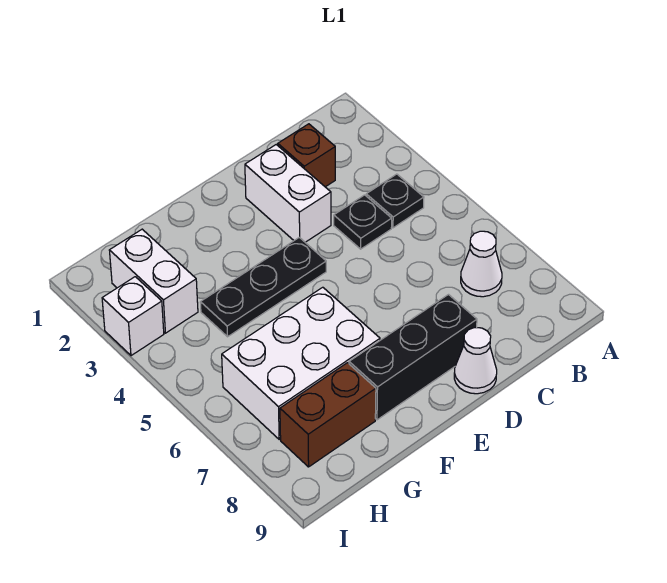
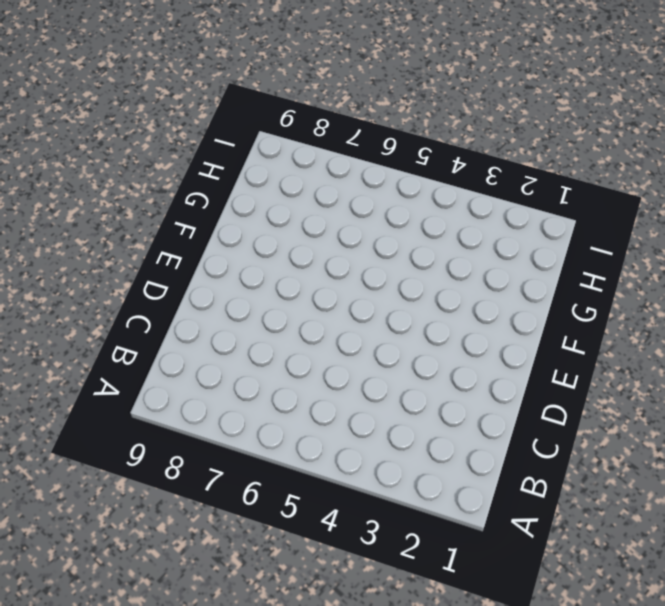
none -> black plate B4 level 1
none -> white cone B7 level 1
none -> brown brick C2 level 1

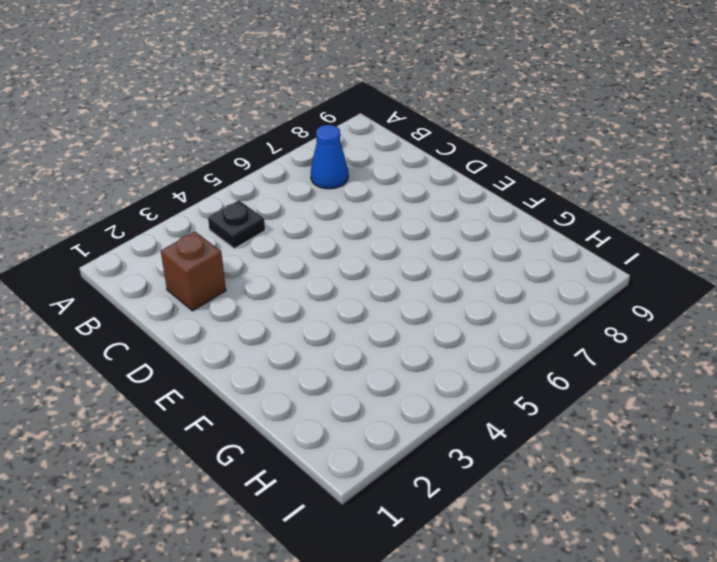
blue cone B7 level 1 -> white cone B7 level 1
none -> black plate C4 level 1
none -> white brick D2:D3 level 1
none -> black brick D8:F8 level 1

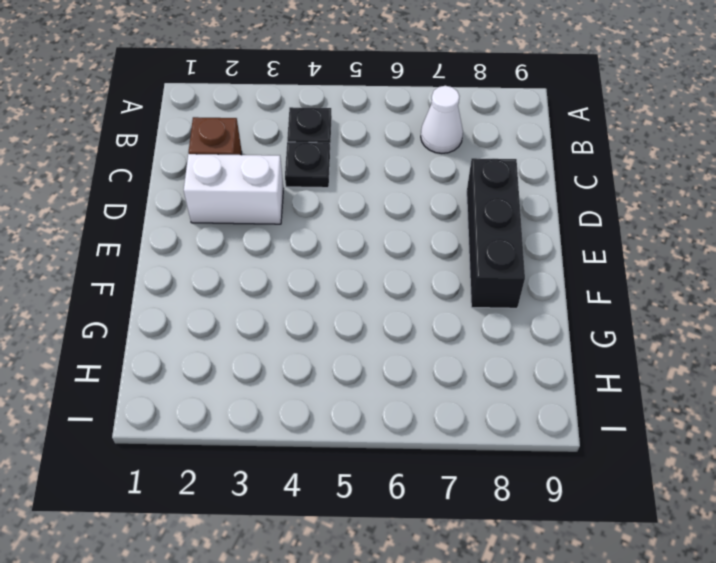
none -> white cone D9 level 1
none -> black plate E4:G4 level 1
none -> white brick F6:H7 level 1

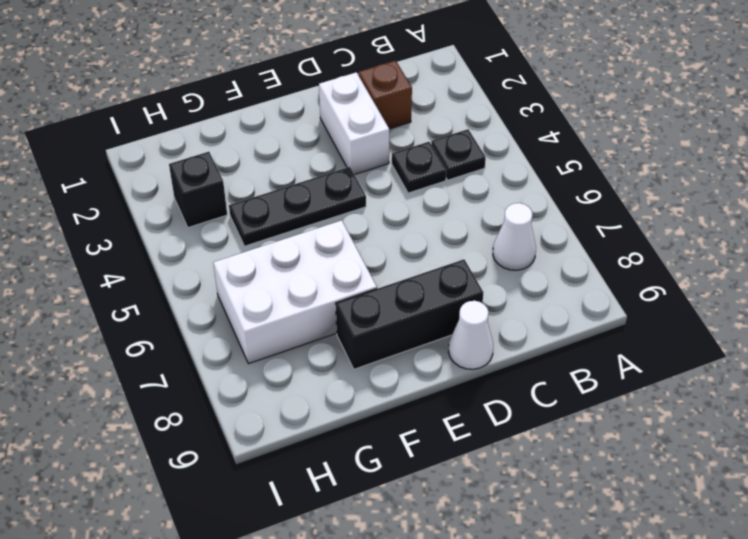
black brick H3 level 1 -> white brick H2:H3 level 1
none -> brown brick G8:H8 level 1
none -> white brick I3 level 1

